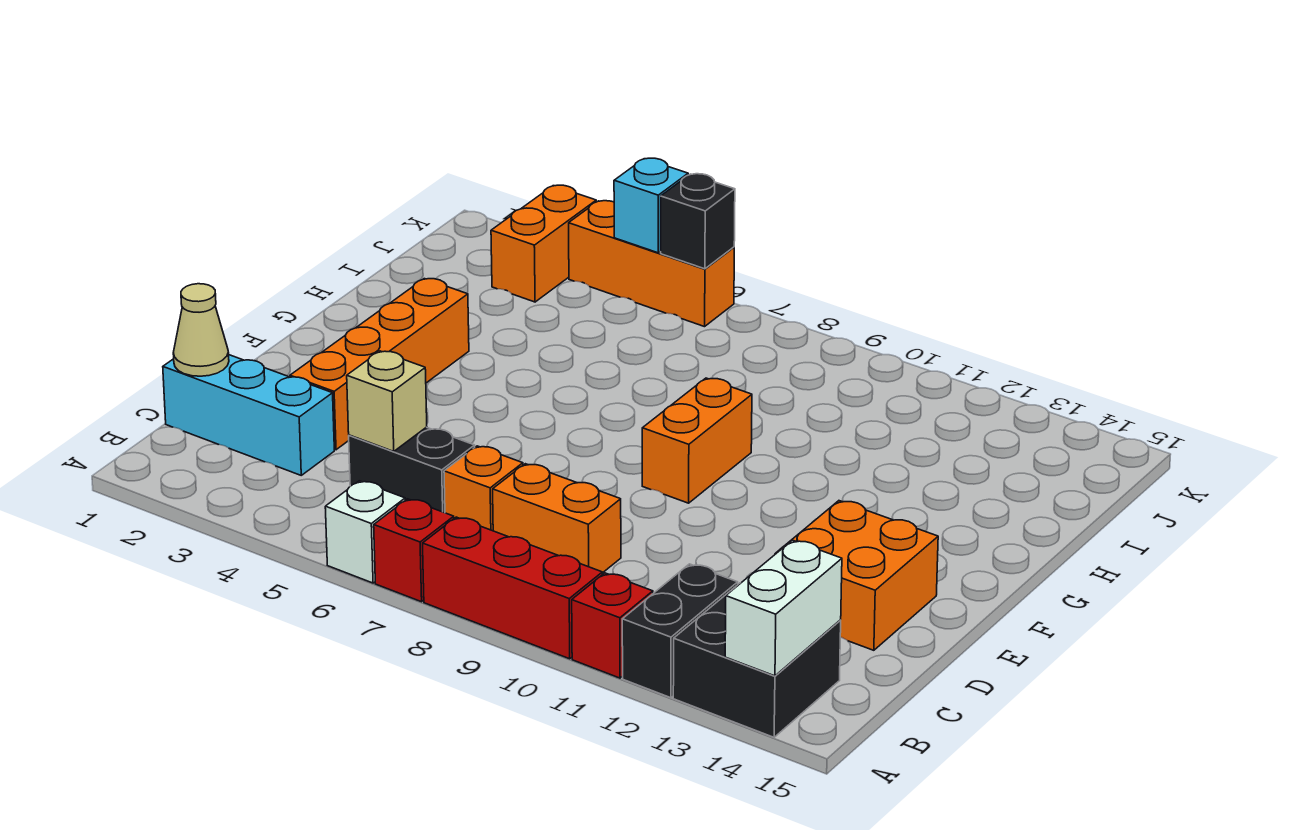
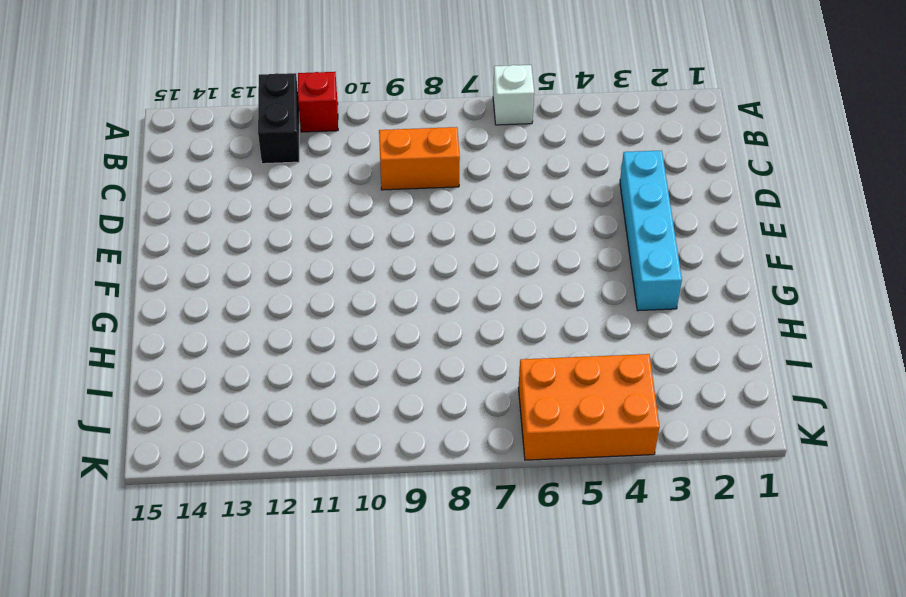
cyan brick D3:G3 level 1 -> orange brick D3:G3 level 1
orange brick J4:K6 level 1 -> orange brick K4:K6 level 1
none -> red brick A7 level 1
none -> red brick A8:A10 level 1
none -> black brick A13:B14 level 1

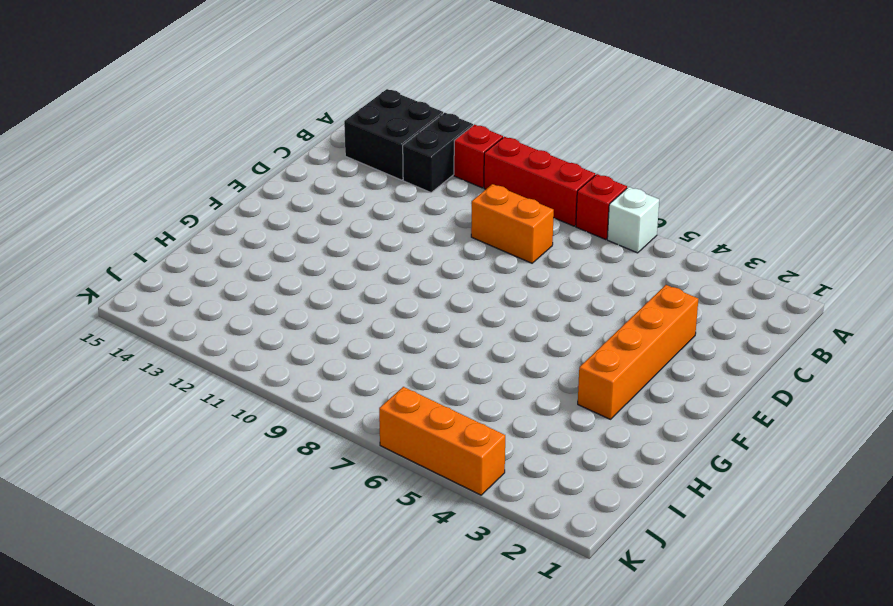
none -> cyan brick C1:C3 level 1
none -> black brick C5:C6 level 1
none -> orange brick C7 level 1

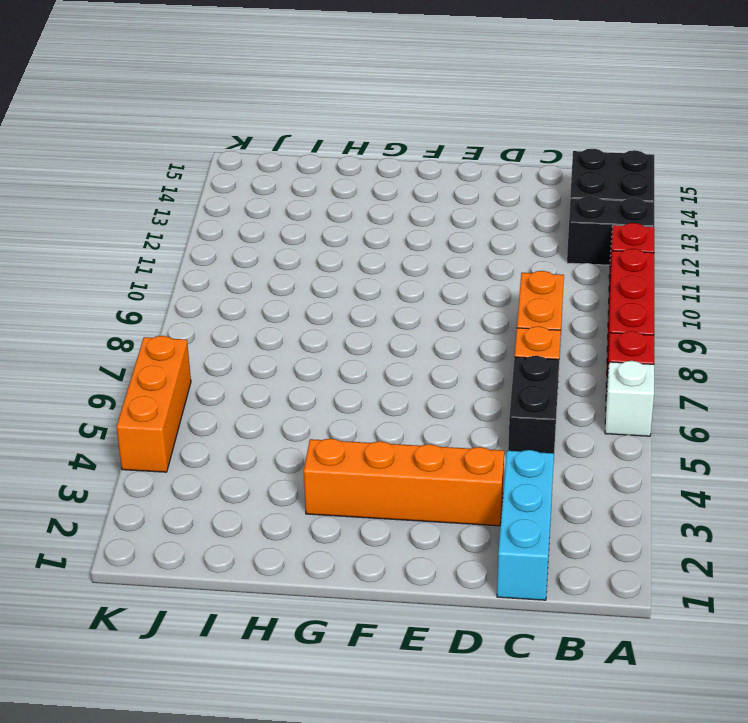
none -> orange brick D13:E14 level 1
none -> orange brick F9:G9 level 1
none -> orange brick J3:K3 level 1

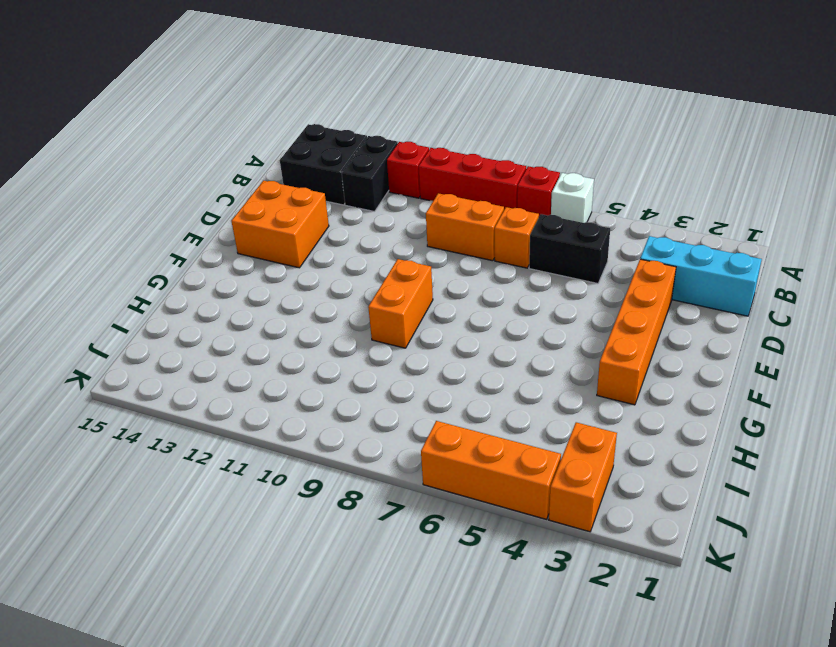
none -> white brick A14:B14 level 2
none -> tan cone C1 level 2
none -> tan brick C5 level 2

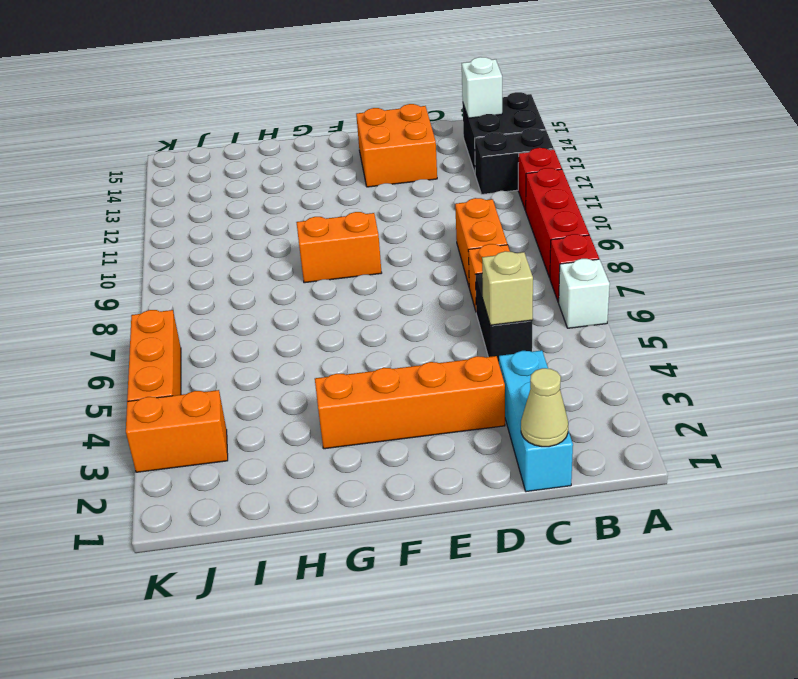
white brick B14 level 2 -> white brick A14:B14 level 2
none -> cyan brick K5 level 2
none -> black brick K6 level 2

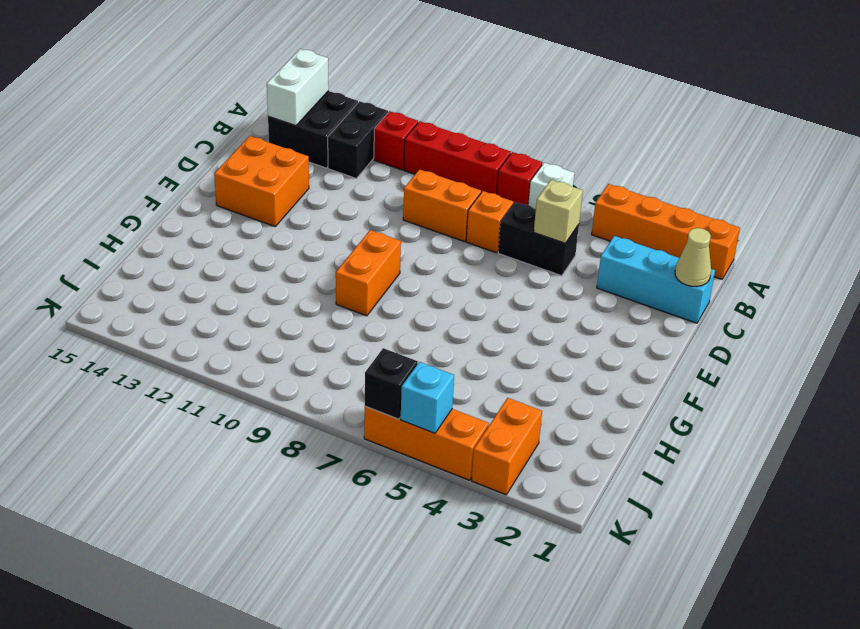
orange brick A1:A4 level 1 -> orange brick D3:G3 level 1

